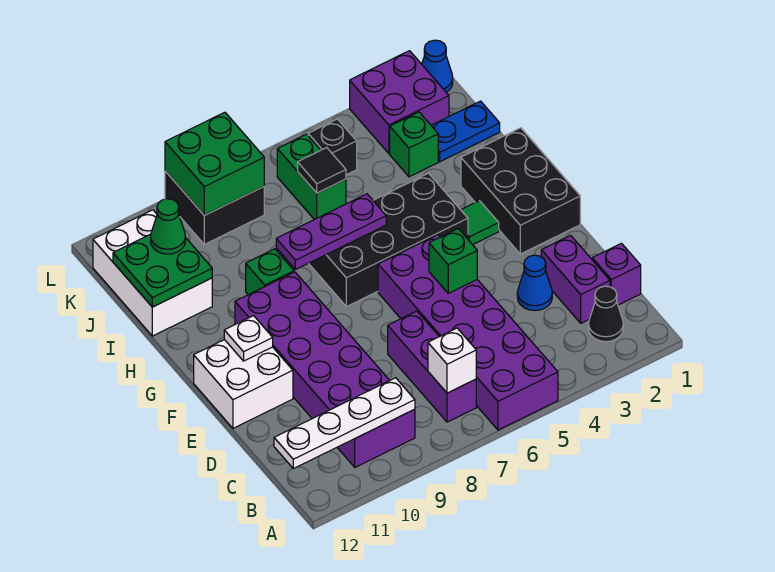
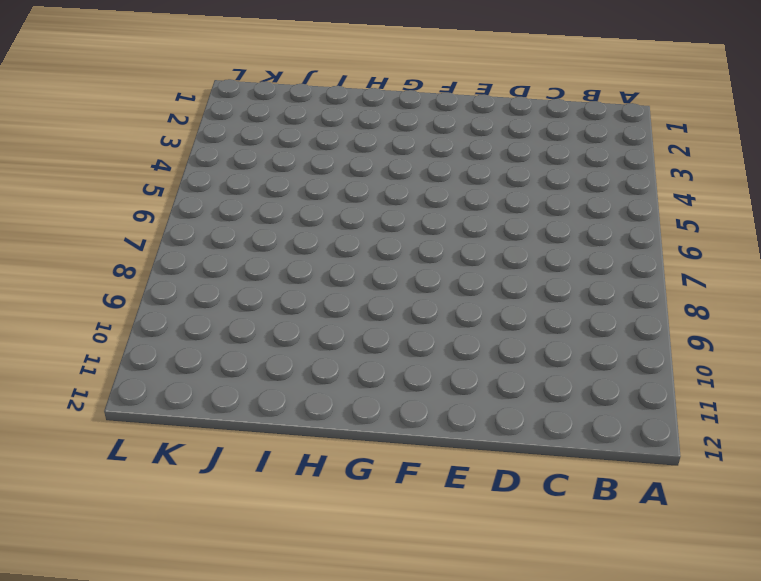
none -> purple brick A5:F6 level 1
none -> black cone B2 level 1
none -> purple brick B7:D7 level 1

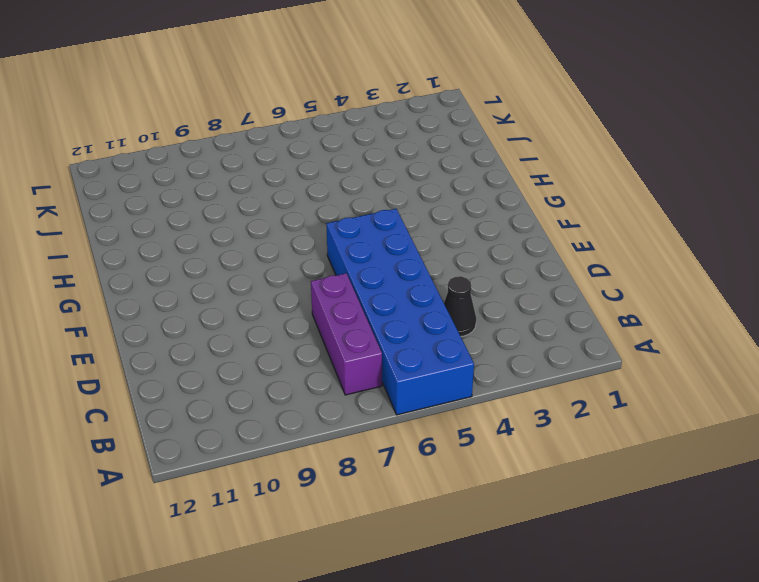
blue brick A5:F6 level 1 -> purple brick A5:F6 level 1
black cone C4 level 1 -> black cone B2 level 1
none -> purple brick B9:G10 level 1
none -> purple brick C1 level 1
none -> purple brick C2:D2 level 1

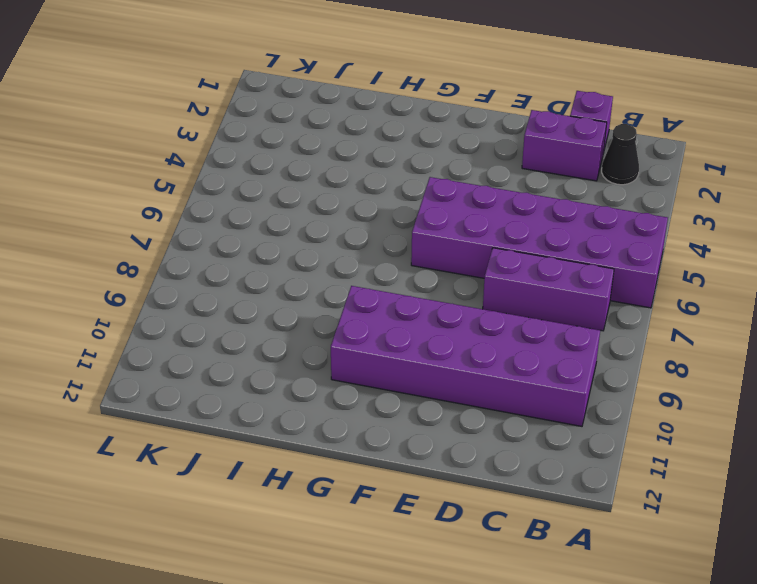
none -> blue cone D3 level 1
none -> white brick E11:F12 level 1
none -> black brick F1:H2 level 1

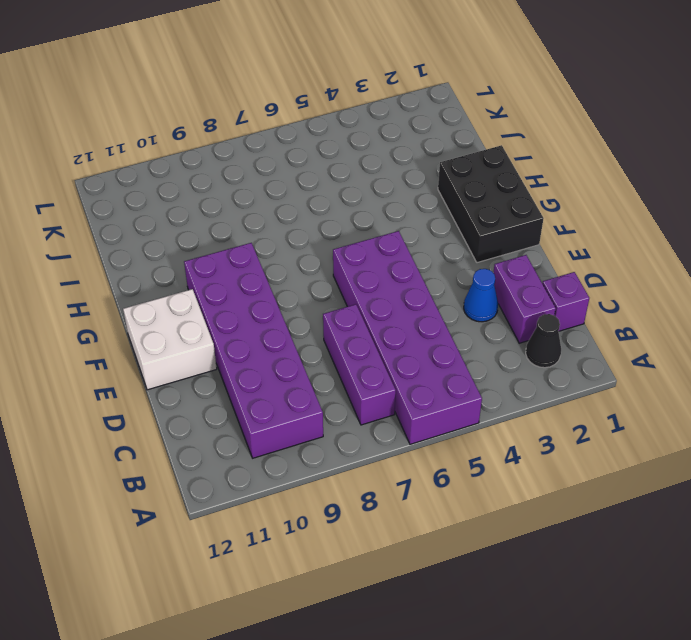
none -> green tile G3 level 1
none -> black brick G4:H7 level 1
none -> green brick H9 level 1

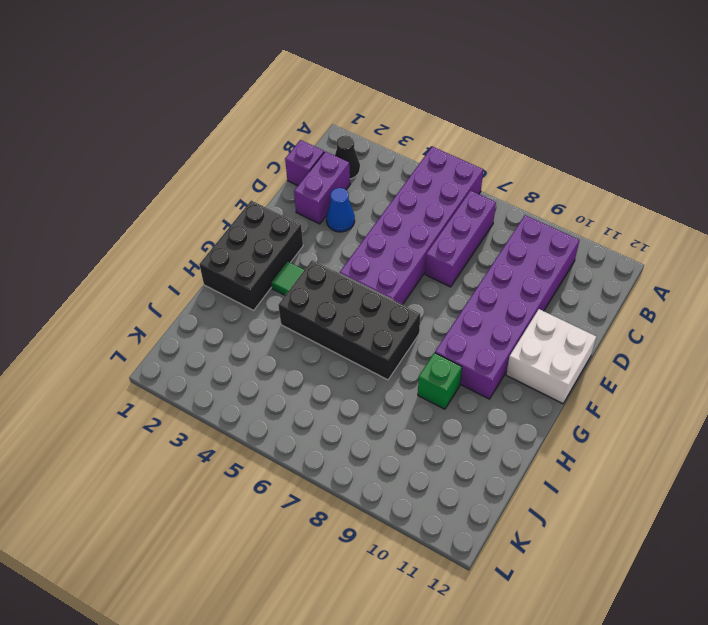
none -> white brick I11:K12 level 1
none -> blue plate J1:J2 level 1
none -> green brick J3 level 1

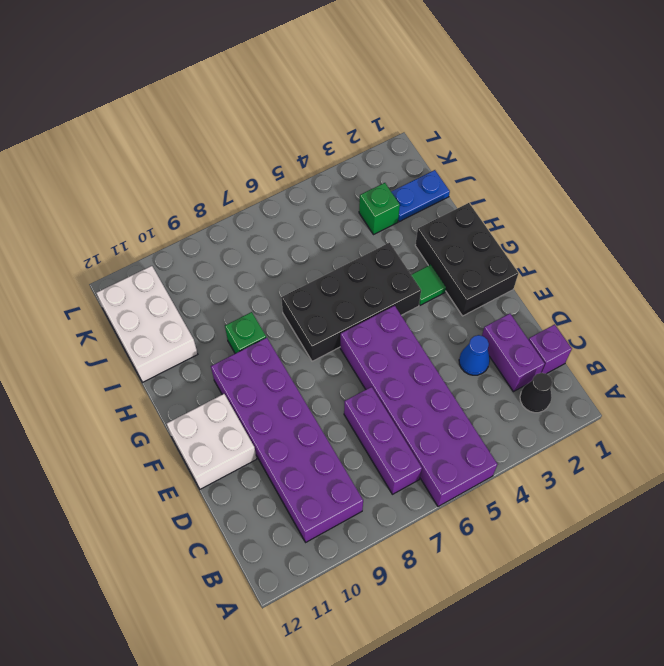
none -> green brick J6:K6 level 1
none -> purple brick K2:L3 level 1
none -> black brick K5 level 1

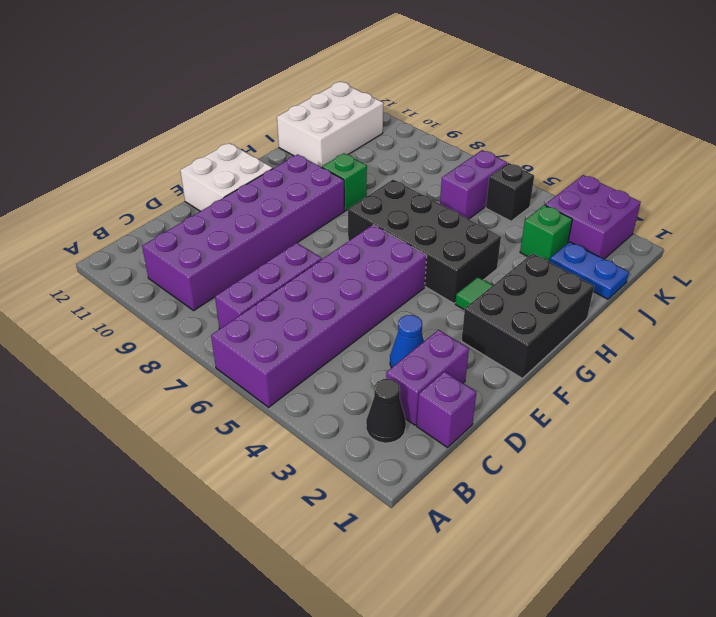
purple brick J6:K6 level 1 -> green brick J6:K6 level 1
none -> black brick K8:L9 level 1
none -> blue cone L1 level 1
none -> white brick B7 level 2

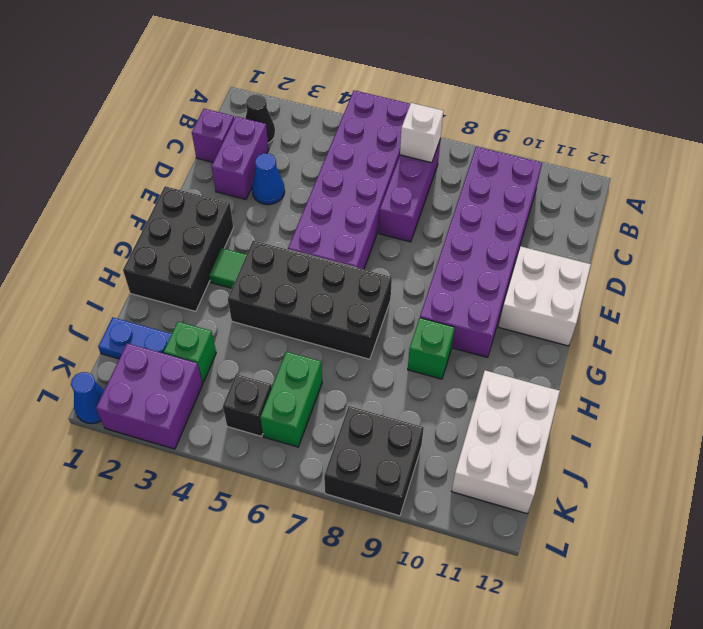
none -> white plate B9:B12 level 2
none -> green brick E5 level 2
none -> white plate F11 level 2

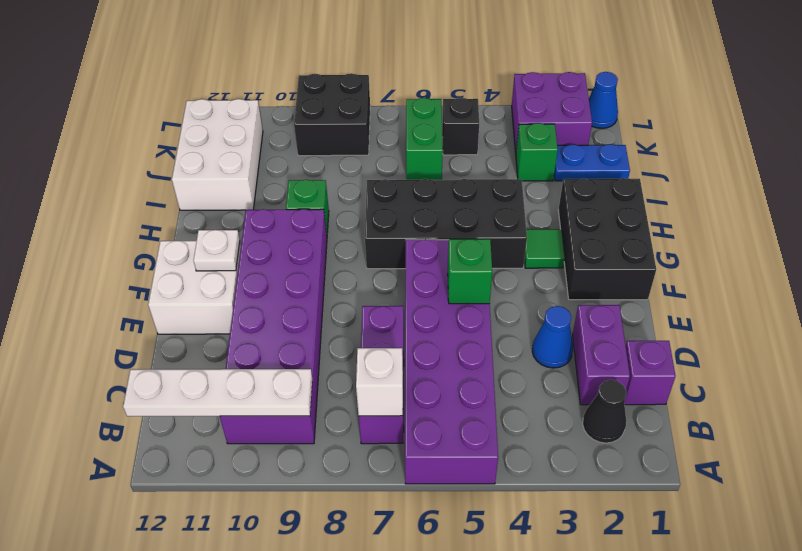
none -> purple plate H6:H8 level 2
none -> green plate I11:J12 level 2
none -> black tile J6 level 2

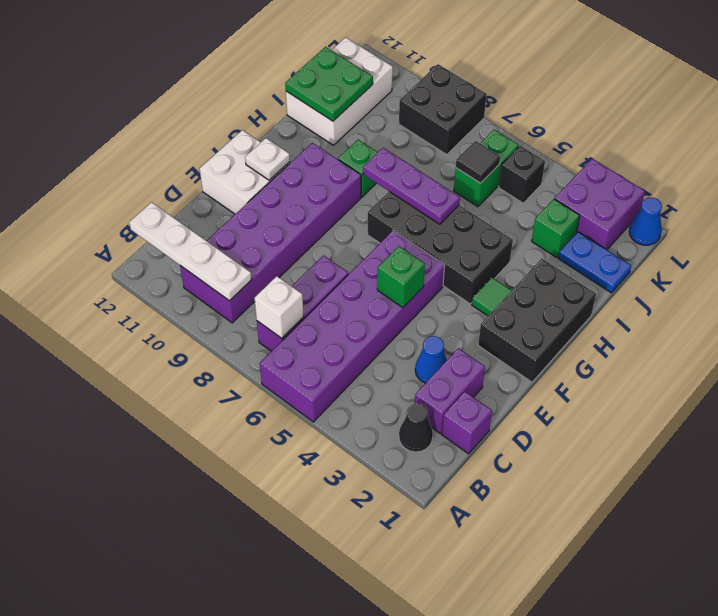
none -> green brick K8:L9 level 2
none -> green cone J11 level 3

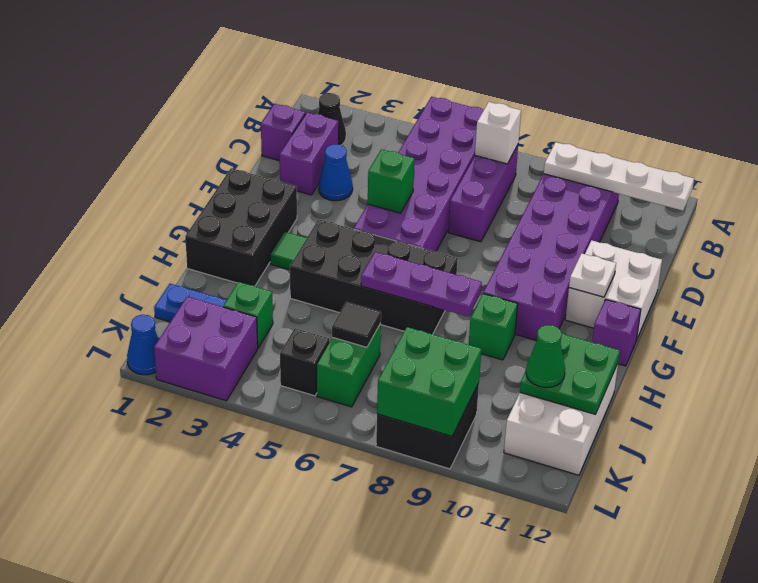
purple brick G12 level 1 -> none

